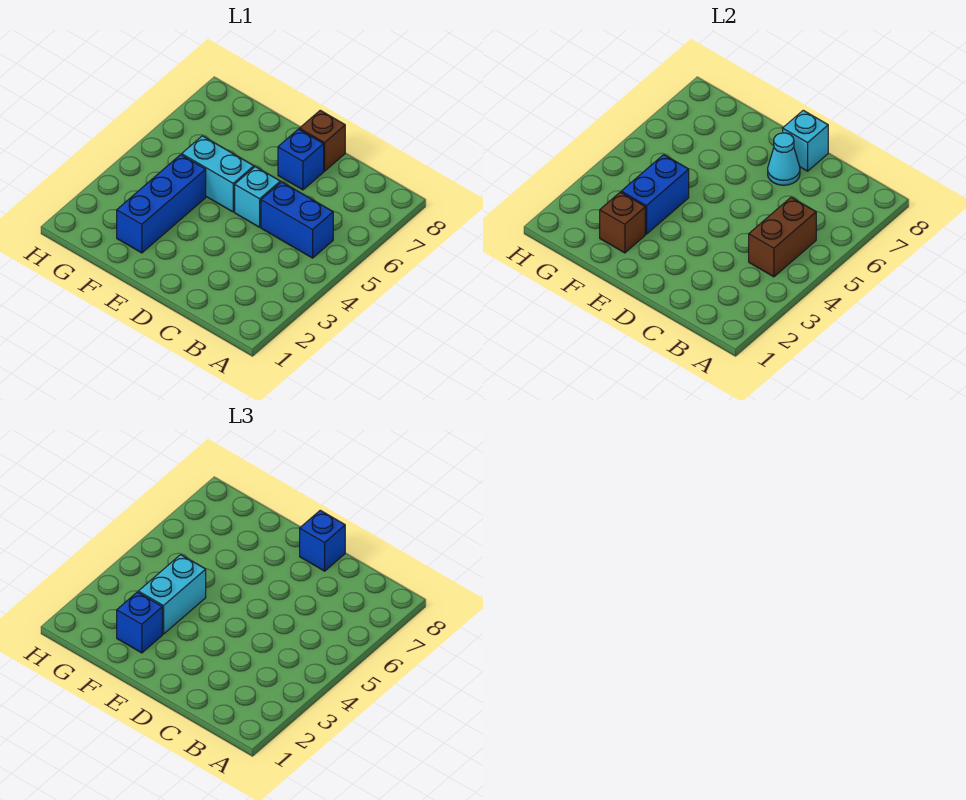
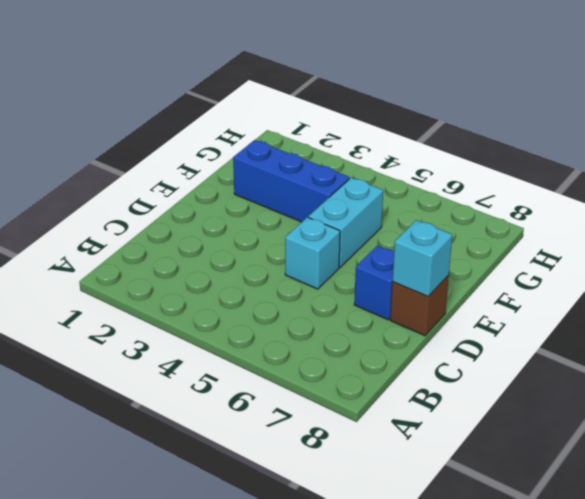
none -> blue brick B5:C5 level 1
none -> brown brick B4:B5 level 2
none -> cyan cone D7 level 2

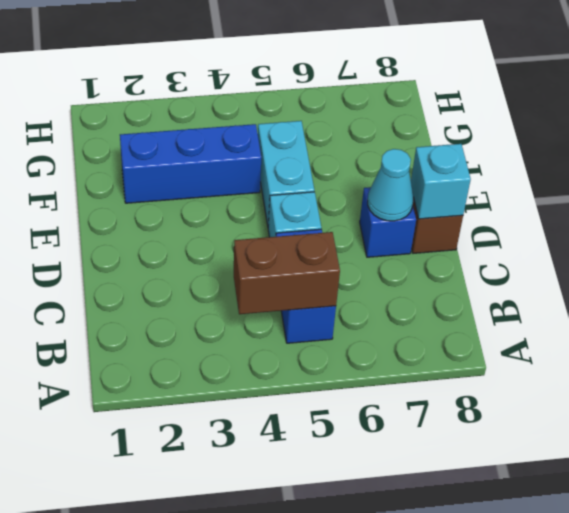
none -> brown brick F2 level 2
none -> blue brick F3:F4 level 2
none -> blue brick D8 level 3

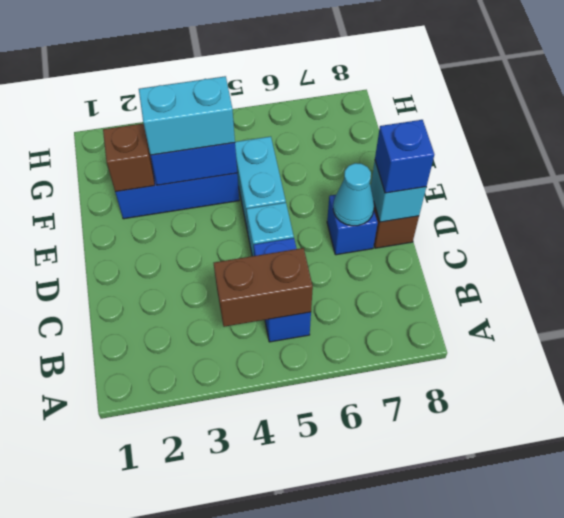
none -> blue brick F2 level 3

